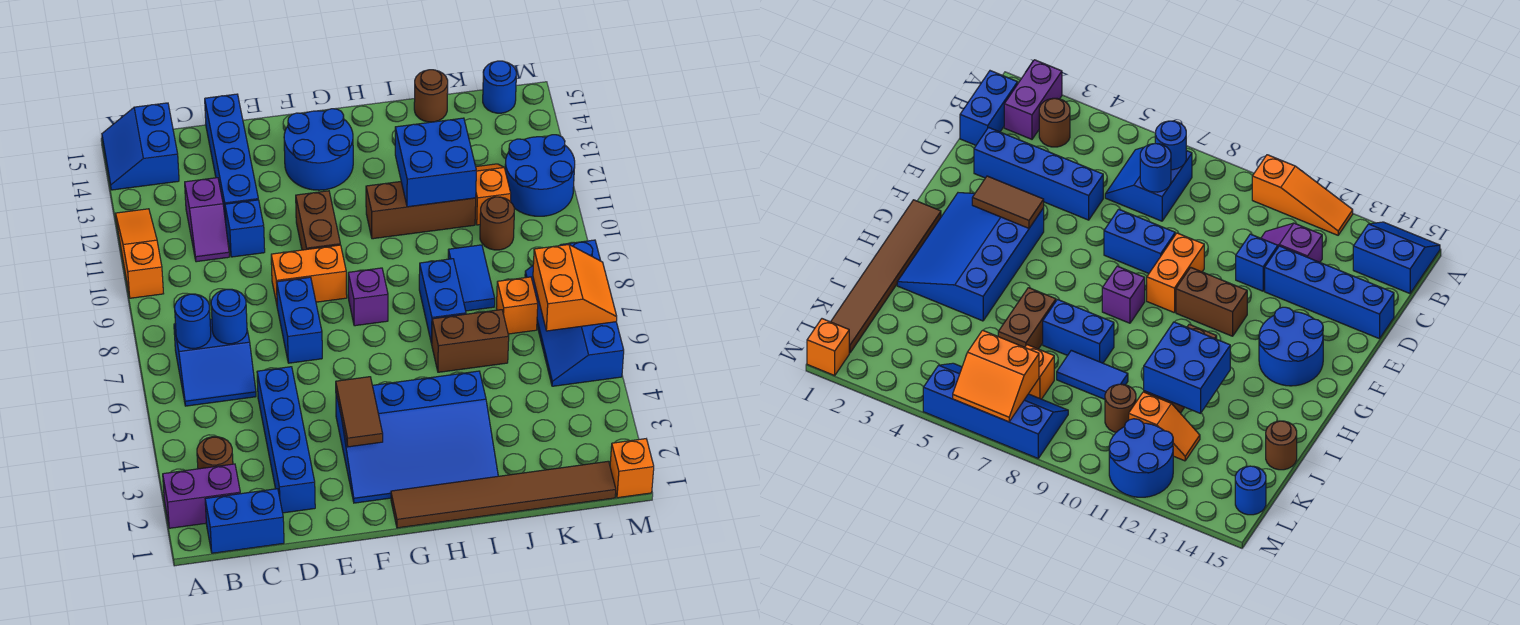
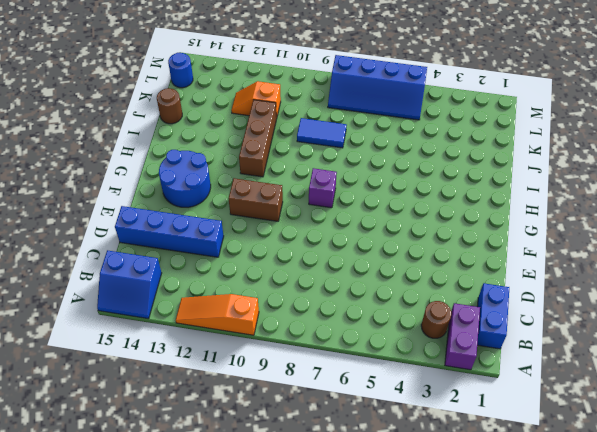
none -> blue slope B6:C7 level 1 top 7
none -> purple slope C11:C12 level 1 top 12
none -> blue brick D2:D5 level 1
none -> blue brick D11 level 1

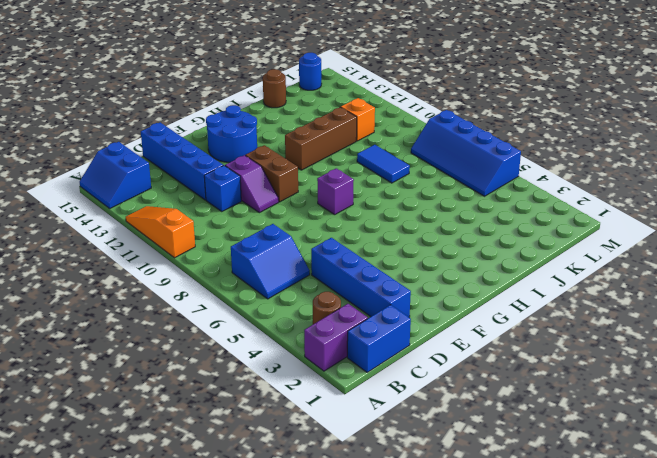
purple slope E10:E11 level 1 top 11 -> purple slope C11:C12 level 1 top 12
none -> blue brick E7:E8 level 1
none -> orange brick E9:F9 level 1
none -> blue slope F2:I4 level 1 top 4
none -> brown tile G1:L1 level 1

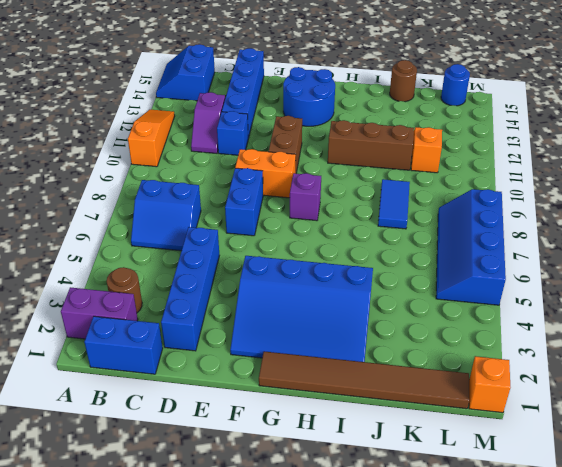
none -> brown brick I6:J6 level 1
none -> blue brick I7:I8 level 1
none -> orange brick K7 level 1
none -> brown round brick K10 level 1

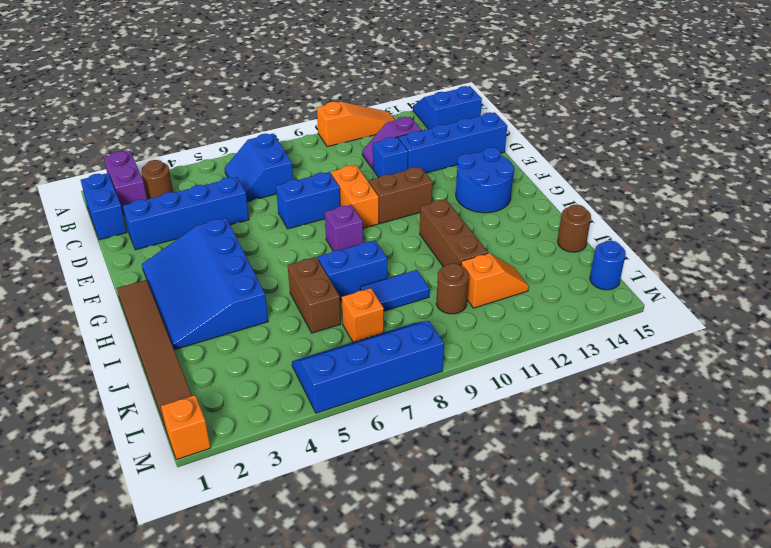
none -> blue round brick L11:M12 level 1
none -> blue round brick B7 level 2
none -> blue round brick C7 level 2
none -> brown tile F3:F4 level 2

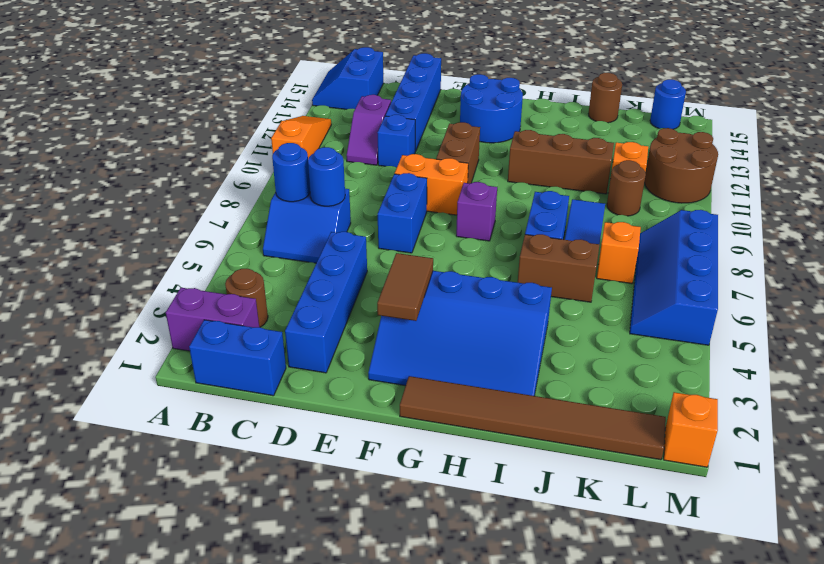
brown round brick L11:M12 level 1 -> blue round brick L11:M12 level 1
none -> blue brick I11:J12 level 2
none -> orange slope L6:M7 level 2 top L

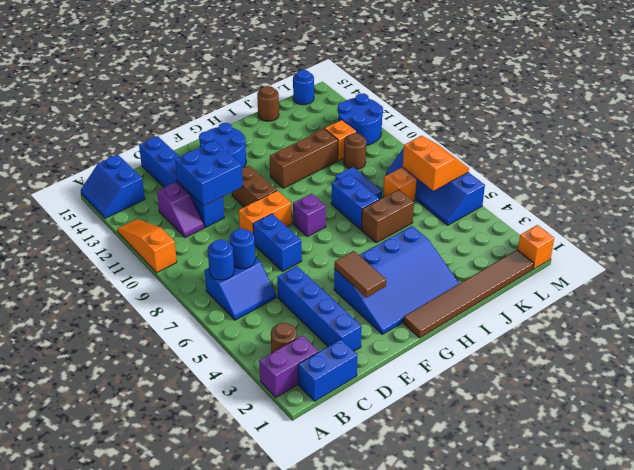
blue brick D11:E12 level 2 -> blue brick I11:J12 level 2

